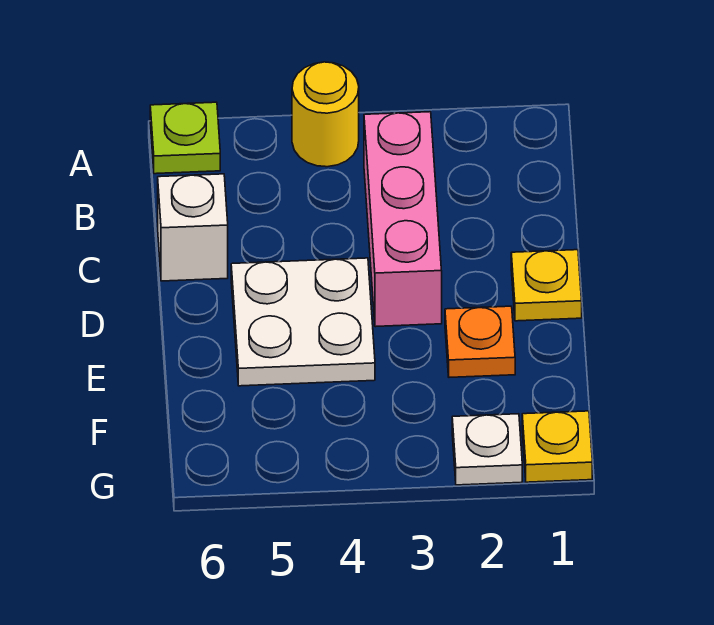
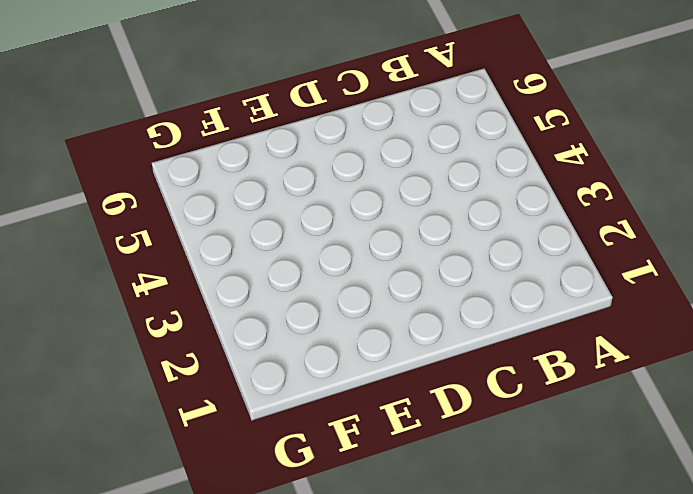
none -> yellow round brick A4 level 1
none -> lime plate A6 level 1

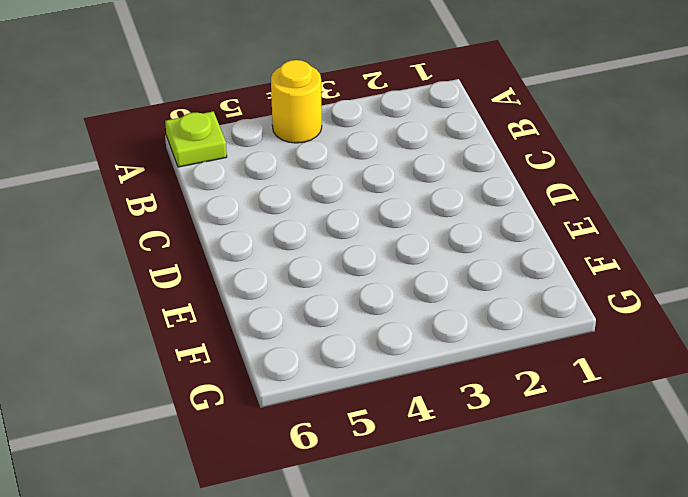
none -> pink brick B3:D3 level 1
none -> white brick C6 level 1

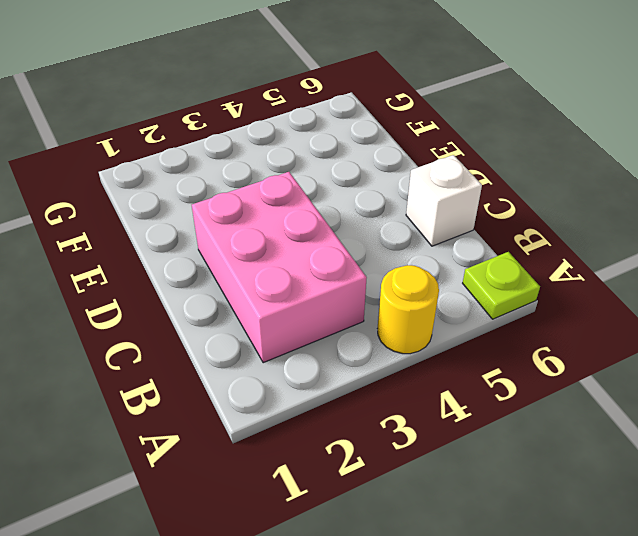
pink brick B2:D3 level 1 -> pink brick B3:D3 level 1
none -> yellow plate D1 level 1
none -> white plate D4:E5 level 1

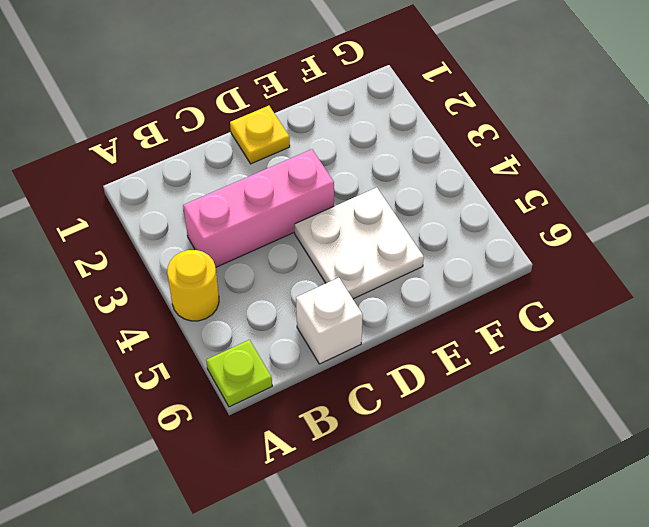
none -> orange plate E2 level 1
none -> yellow plate G1 level 1

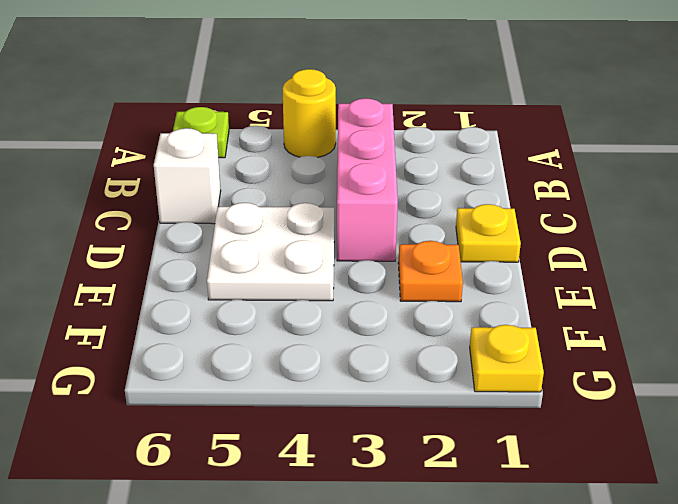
none -> white plate G2 level 1

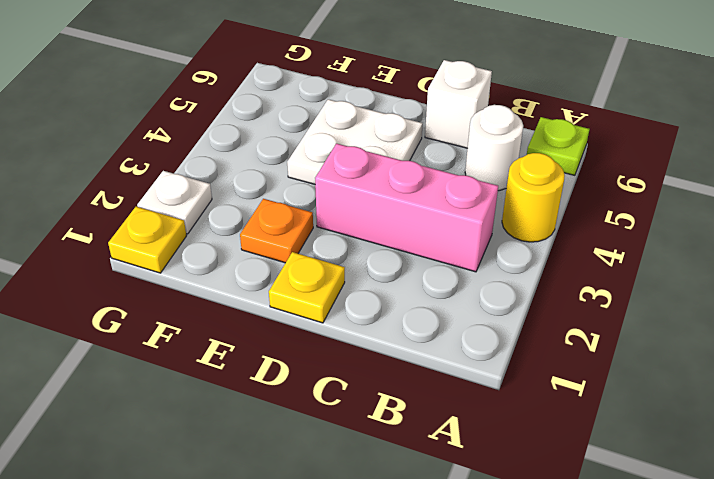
white round brick B5 level 1 -> none

